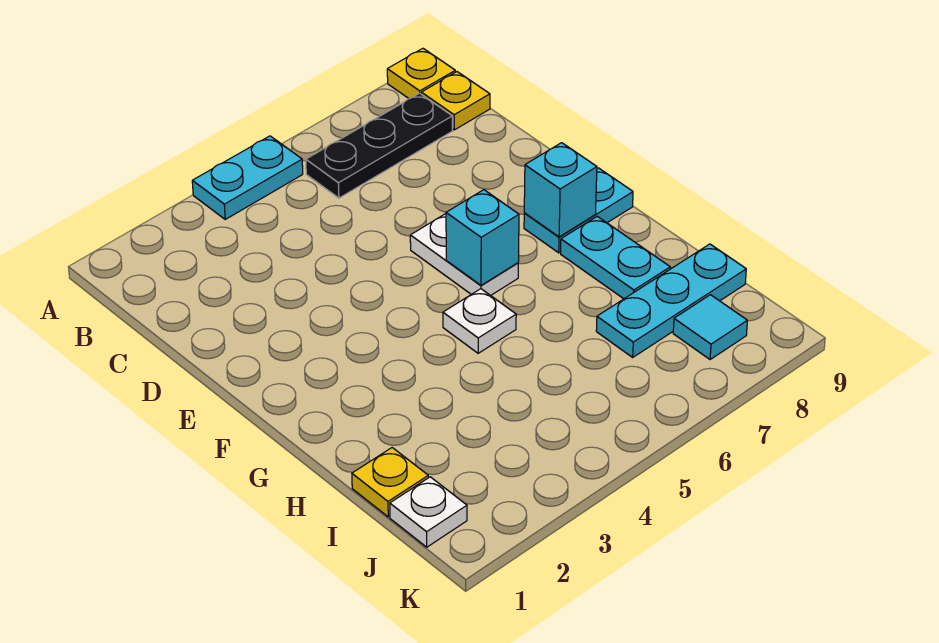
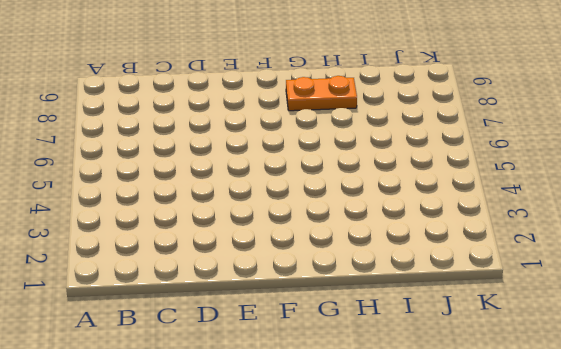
orange plate G8:H8 level 1 -> cyan plate G8:H8 level 1
none -> cyan plate A4:A5 level 1
none -> yellow plate A9 level 1
none -> black plate B6:B8 level 1

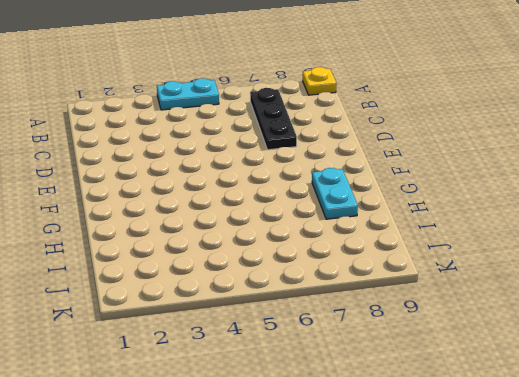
black plate B7:D7 level 1 -> black plate B6:B8 level 1
none -> yellow plate B9 level 1
none -> white plate E6:F6 level 1
none -> cyan plate F8:F9 level 1

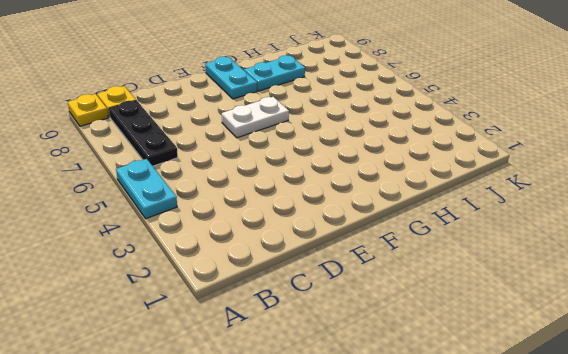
none -> white plate G5 level 1
none -> yellow plate I1 level 1
none -> cyan plate I7:I9 level 1

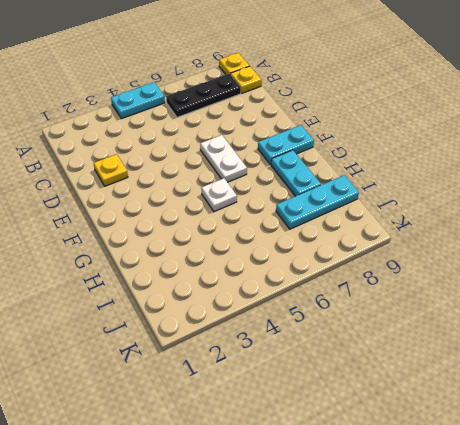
yellow plate D2 level 1 -> yellow plate I1 level 1
none -> white plate J1 level 1
none -> cyan tile J8 level 1
none -> cyan brick F6 level 2

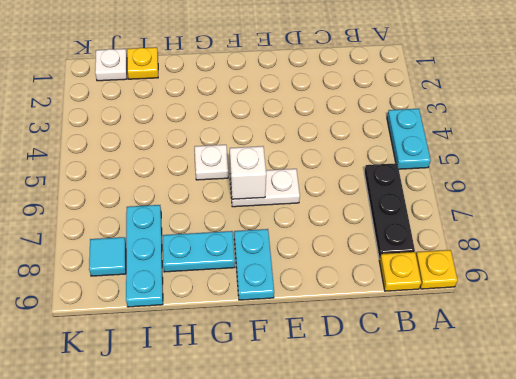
white brick F6 level 2 -> cyan brick F6 level 2
none -> cyan brick F8 level 2

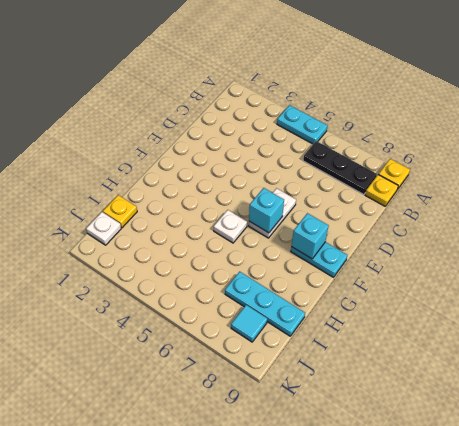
none -> cyan plate G8:H8 level 1

